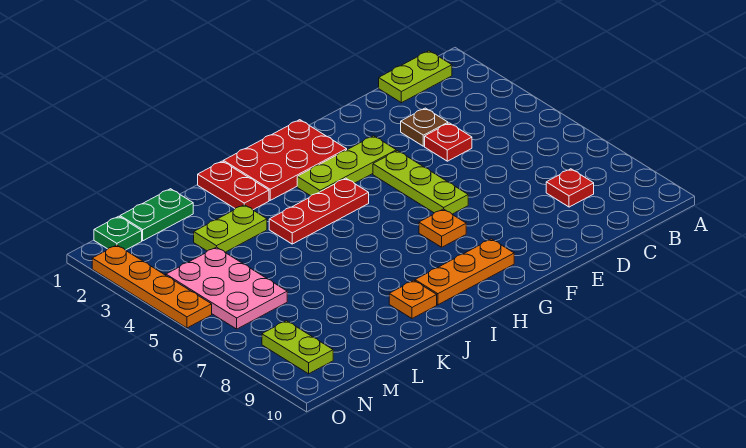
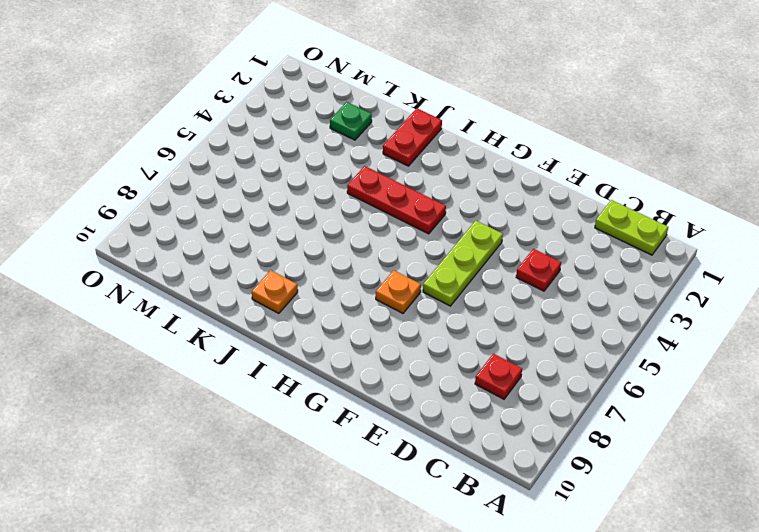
green plate L2 level 1 -> green plate N1 level 1
none -> brown plate D3 level 1
none -> lime plate F3:H3 level 1
none -> red plate G1:I2 level 1

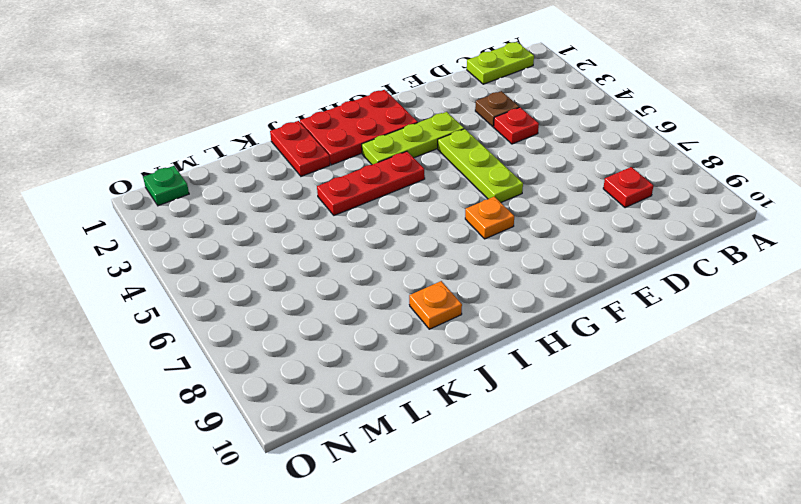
none -> orange plate G9:I9 level 1
none -> lime plate K3:L3 level 1
none -> green plate L1:M1 level 1

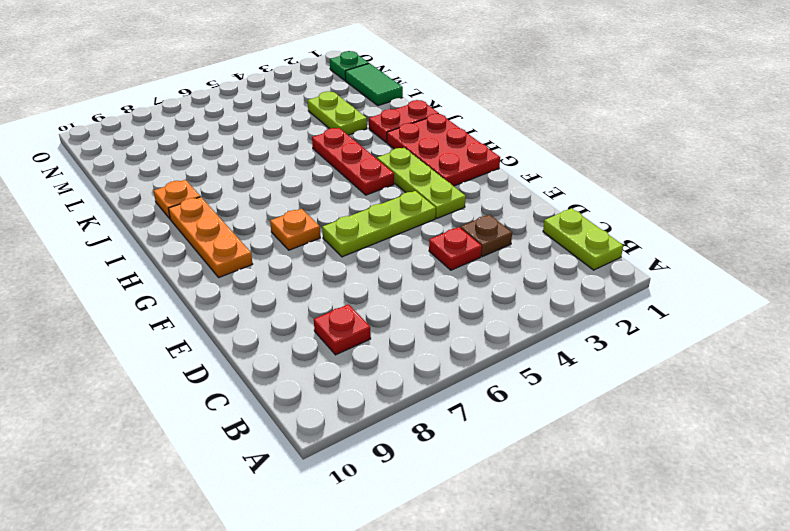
green tile L1:M1 level 1 -> green plate L1:M1 level 1
none -> pink plate M4:N6 level 1
none -> lime plate N8:N9 level 1
none -> orange plate O2:O5 level 1

